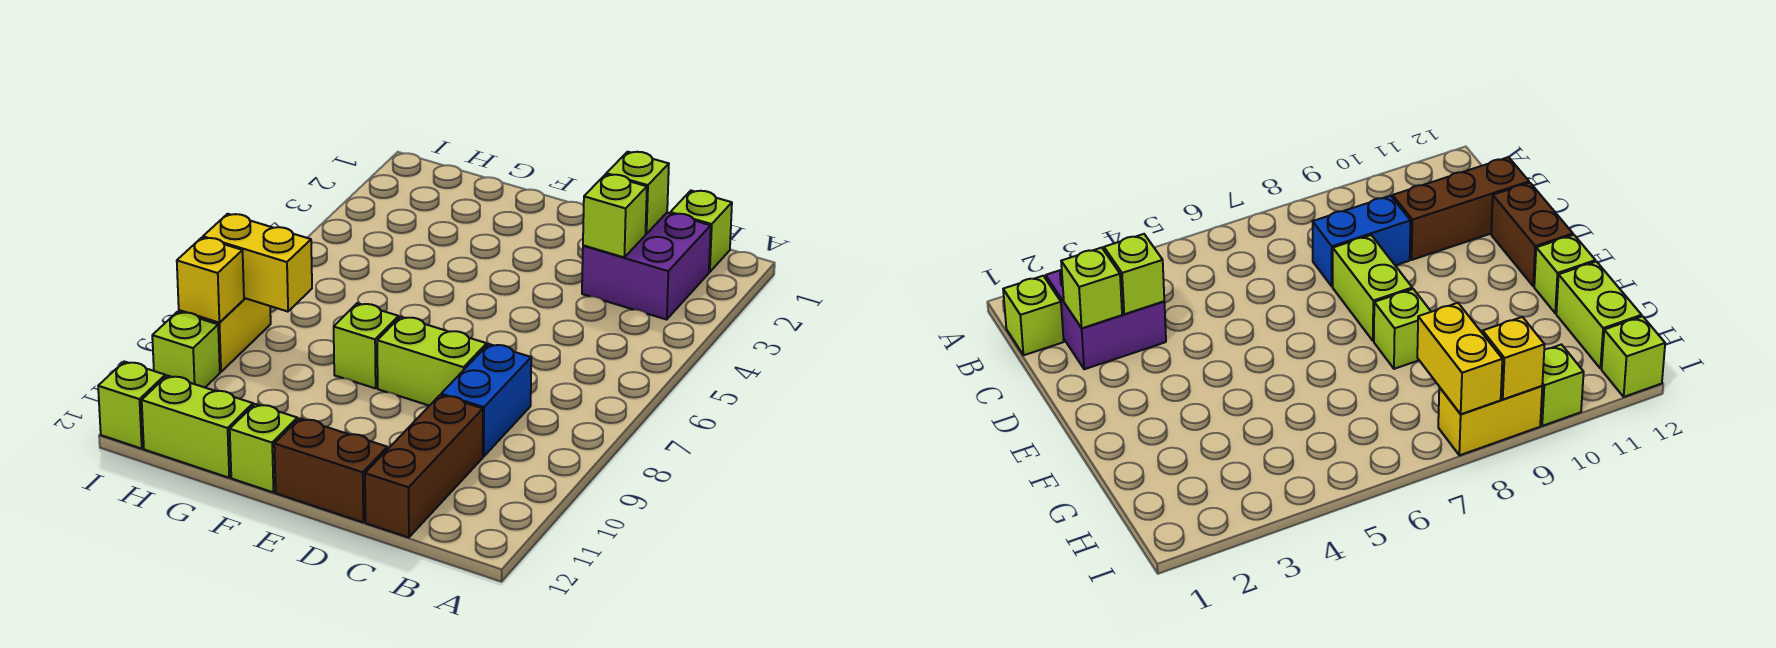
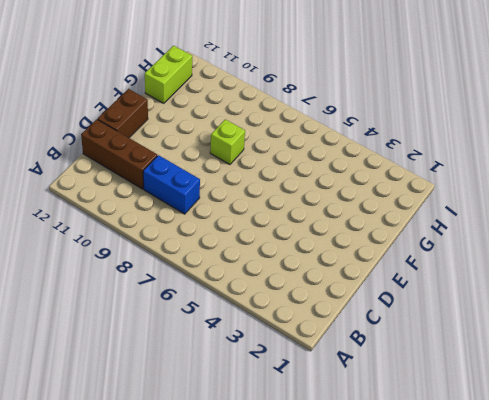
none -> lime brick B1 level 1
none -> purple brick B2:C3 level 1
none -> lime brick D8:E8 level 1

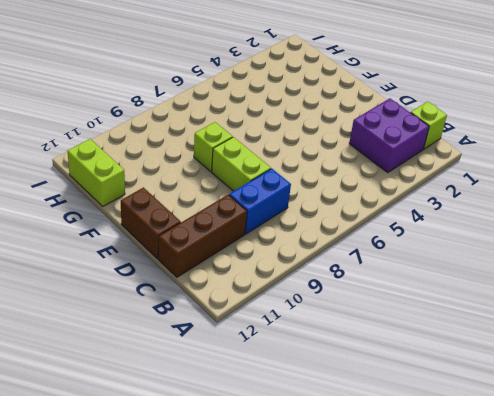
none -> lime brick F12 level 1
none -> yellow brick I8:I9 level 1
none -> lime brick I10 level 1

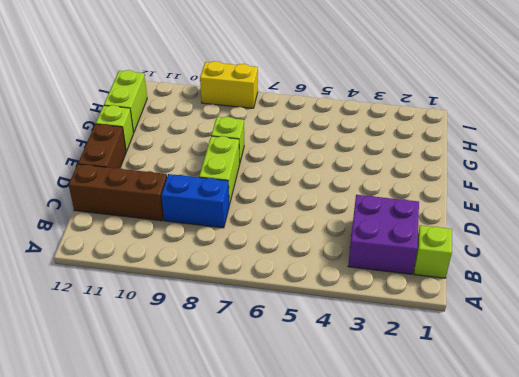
none -> lime brick I10 level 1
none -> lime brick I12 level 1
none -> lime brick C2 level 2

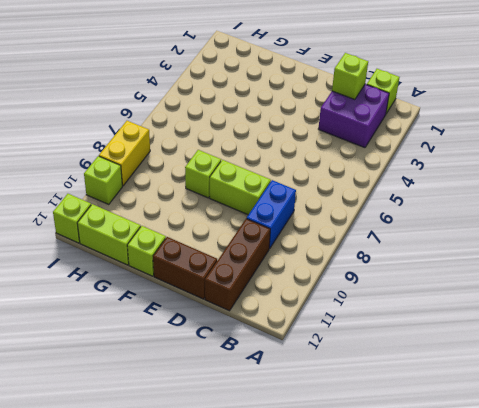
none -> lime brick C3 level 2
none -> yellow brick H8:I8 level 2
none -> yellow brick I9 level 2

